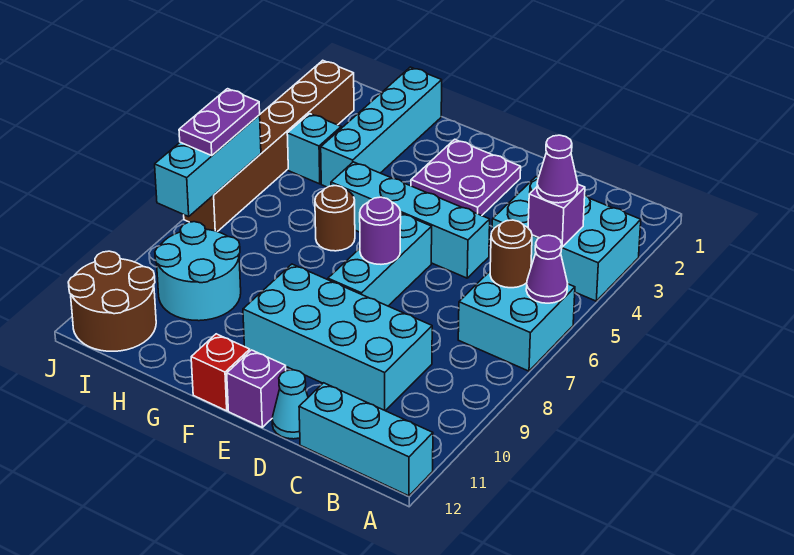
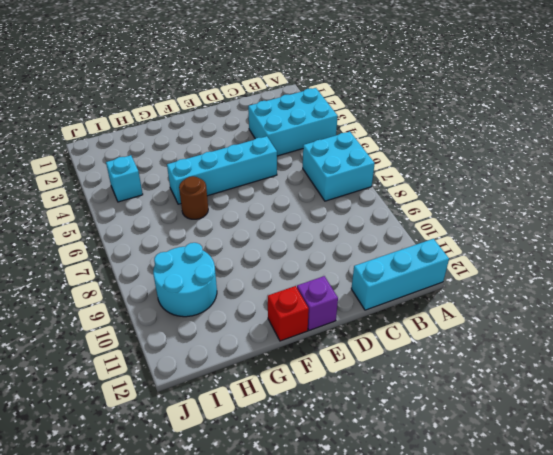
none -> cyan brick C9:F10 level 1
none -> cyan cone D12 level 1
none -> purple plate E2:F3 level 1

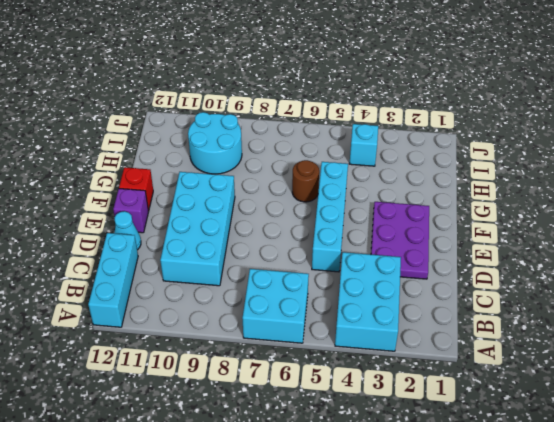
purple plate D2:F3 level 1 -> purple plate E2:F3 level 1
none -> cyan brick E6:E8 level 1
none -> cyan brick H1:H4 level 1
none -> brown round brick I11:J12 level 1

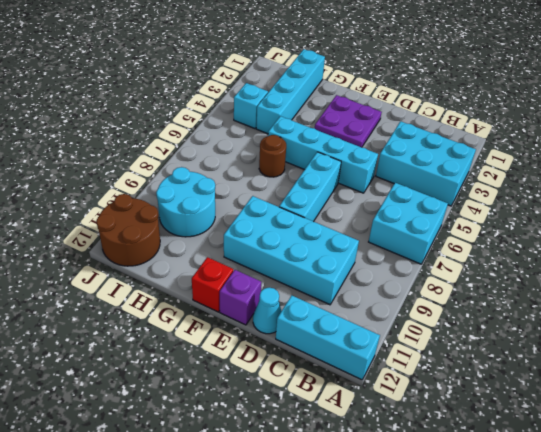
none -> brown brick J2:J7 level 1
none -> purple cone A6 level 2
none -> purple brick B4 level 2

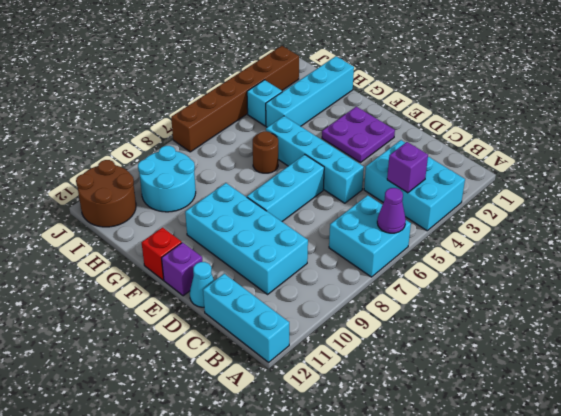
none -> brown round brick B6 level 2
none -> purple round brick E7 level 2
none -> cyan brick J6:J8 level 2

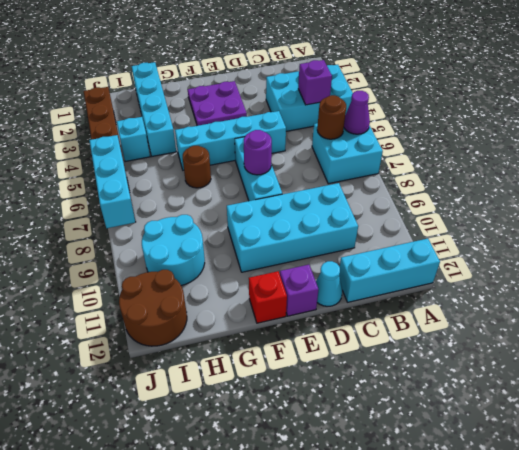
none -> purple cone B4 level 3
none -> purple plate J6:J7 level 3

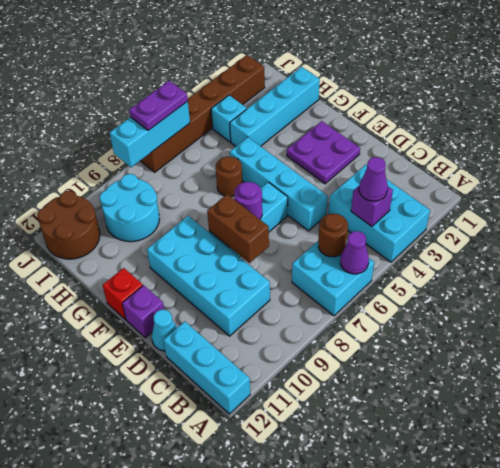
brown brick D8:E8 level 2 -> none

